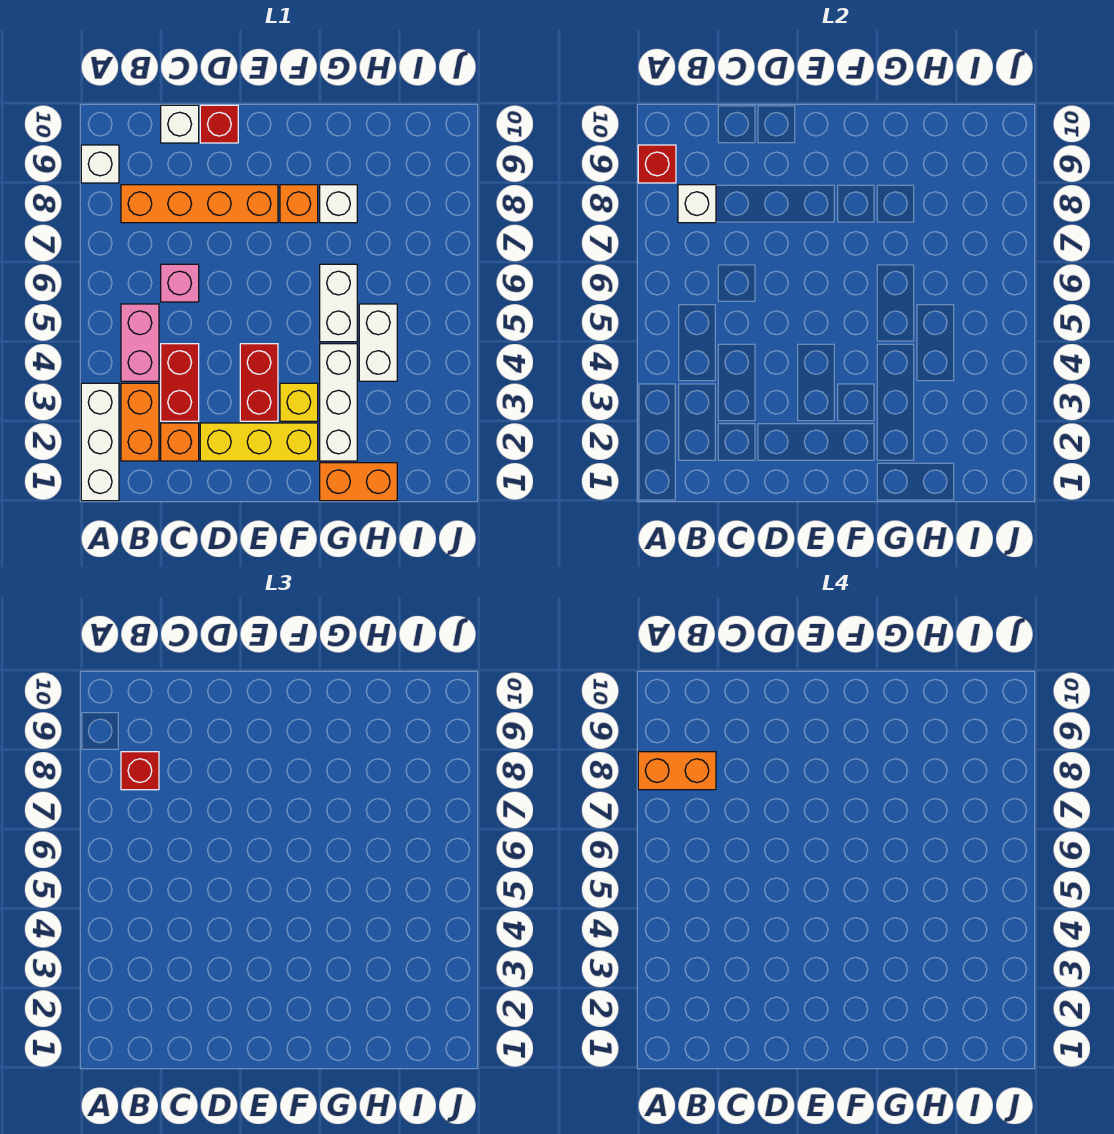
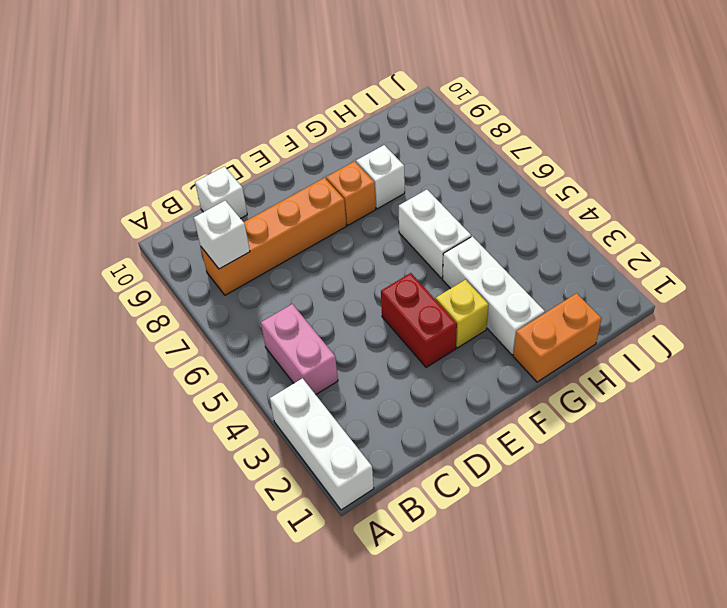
none -> white brick A9 level 1
none -> orange brick B2:B3 level 1
none -> orange brick C2 level 1

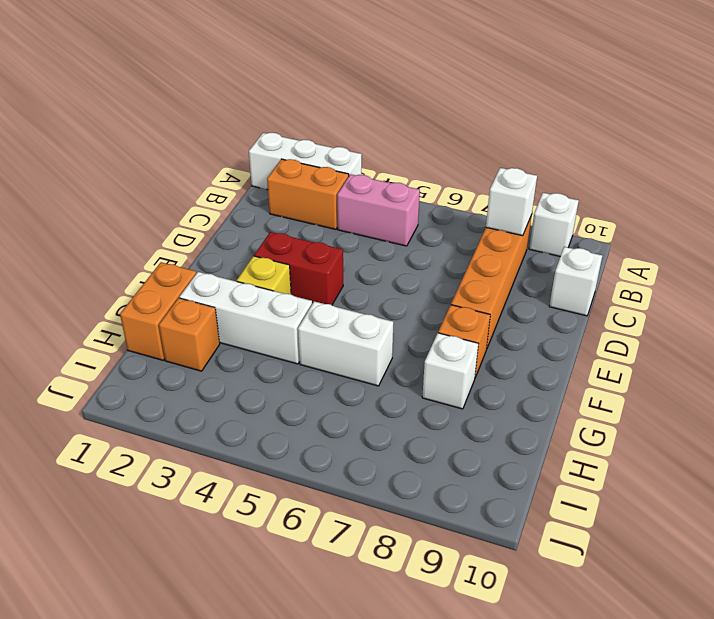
orange brick H2 level 1 -> orange brick C2 level 1
none -> red brick C3:C4 level 1
none -> pink brick C6 level 1
none -> yellow brick D2:F2 level 1

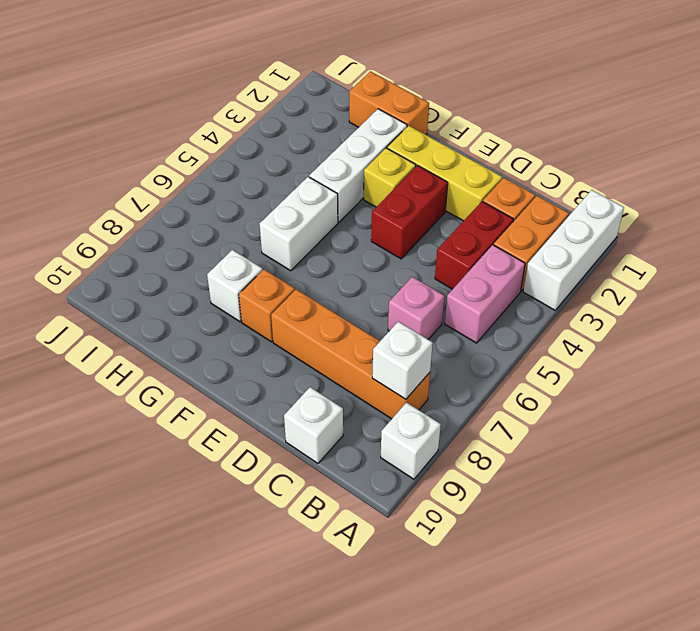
none -> red brick D10 level 1
none -> white brick H4:H5 level 1
none -> red brick A9 level 2

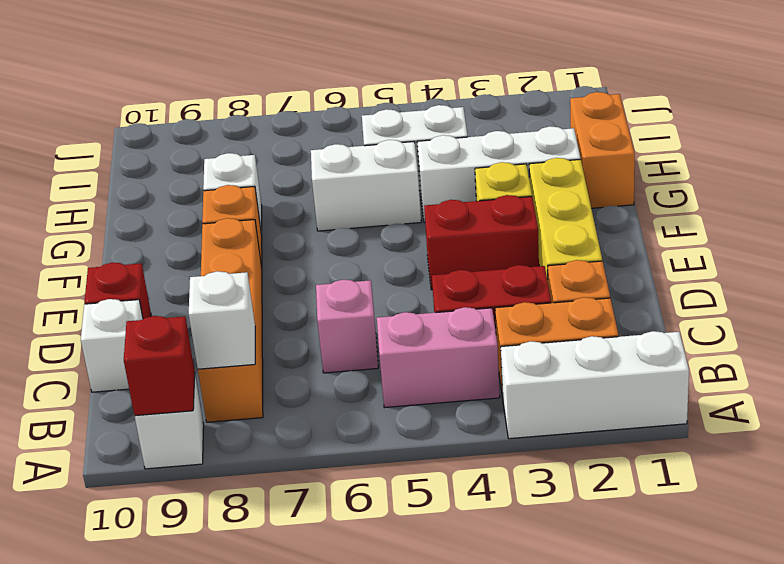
none -> red brick B8 level 3
none -> orange brick A8:B8 level 4

